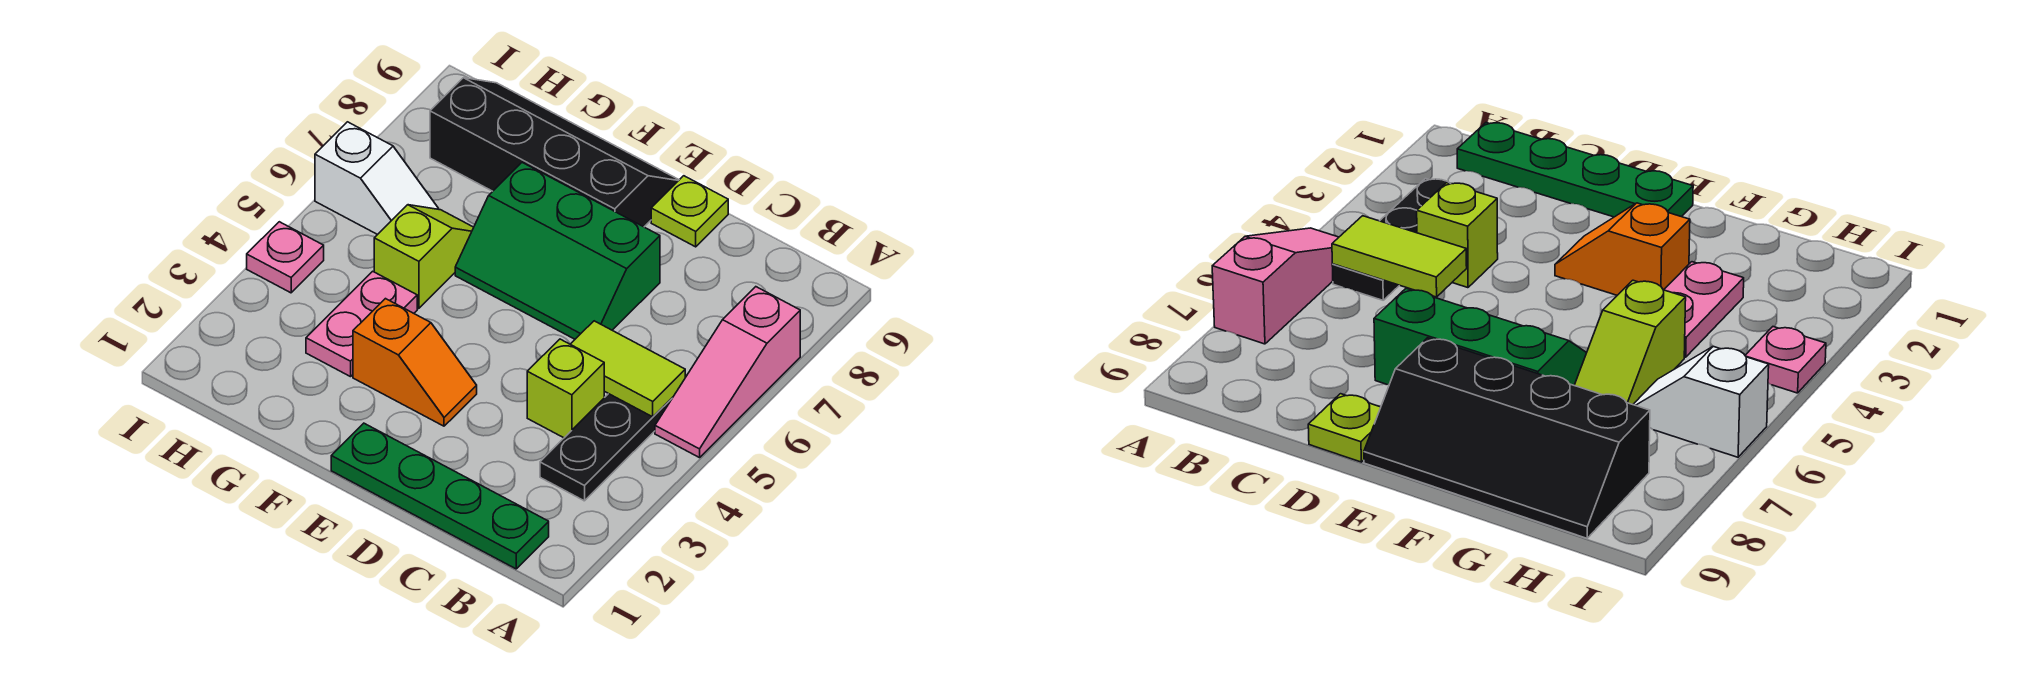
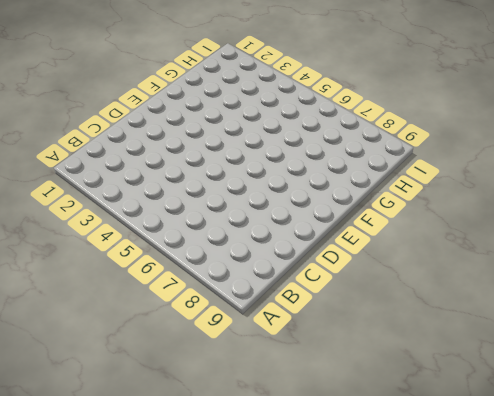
none -> pink slope A5:A7 level 1 top 7
none -> green plate B1:E1 level 1
none -> black plate B3:B5 level 1

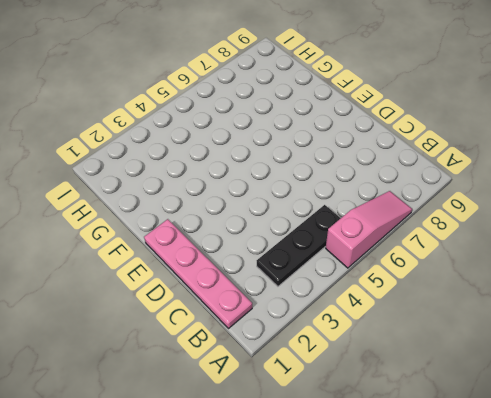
pink slope A5:A7 level 1 top 5 -> pink slope A5:A7 level 1 top 7
pink plate B1:E1 level 1 -> green plate B1:E1 level 1
none -> lime brick C4 level 1
none -> green slope D6:F7 level 1 top 7
none -> lime plate D9 level 1

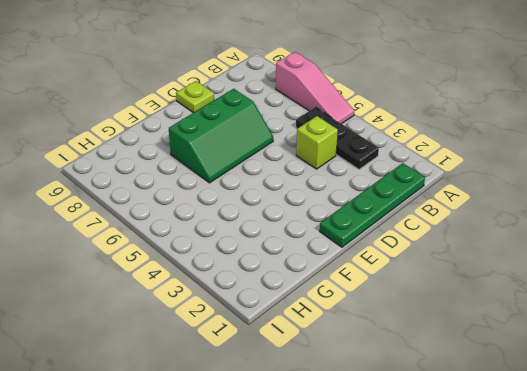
none -> orange slope E3:F3 level 1 top F
none -> black slope E8:H9 level 1 top 8
none -> pink plate G3:G4 level 1

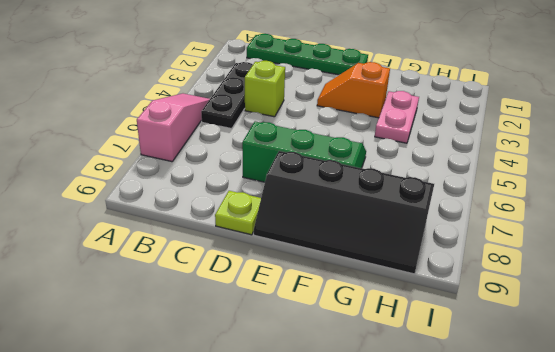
none -> lime slope G5:G6 level 1 top 5
none -> white slope H6:I6 level 1 top I
none -> pink plate I4 level 1

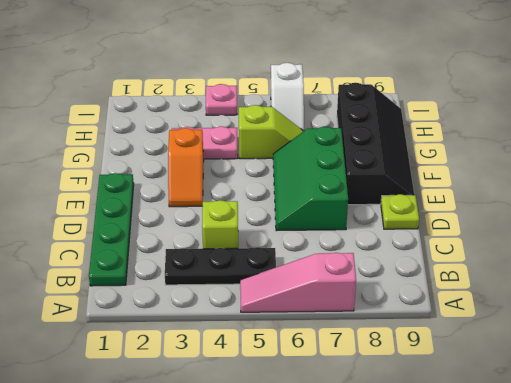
none -> lime tile B5:C5 level 2

